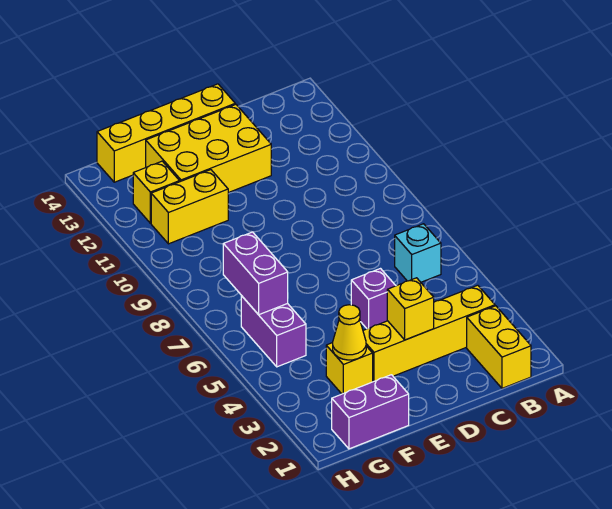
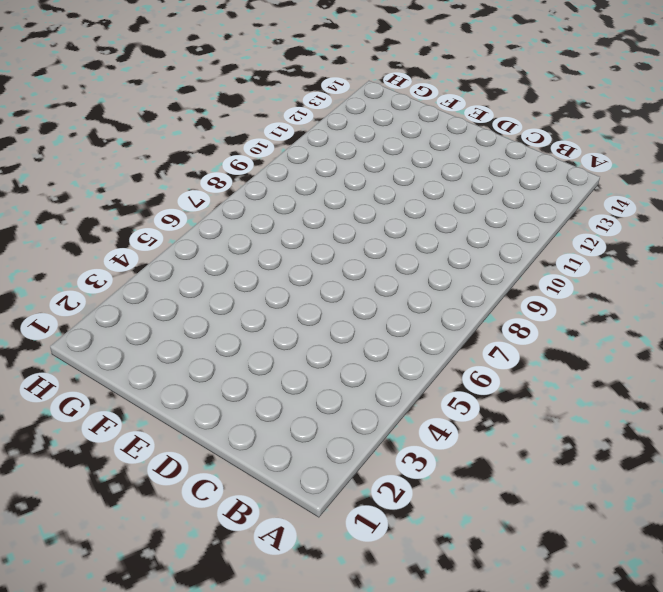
none -> yellow brick B1:B2 level 1
none -> yellow brick B3:E3 level 1
none -> cyan brick B6 level 1

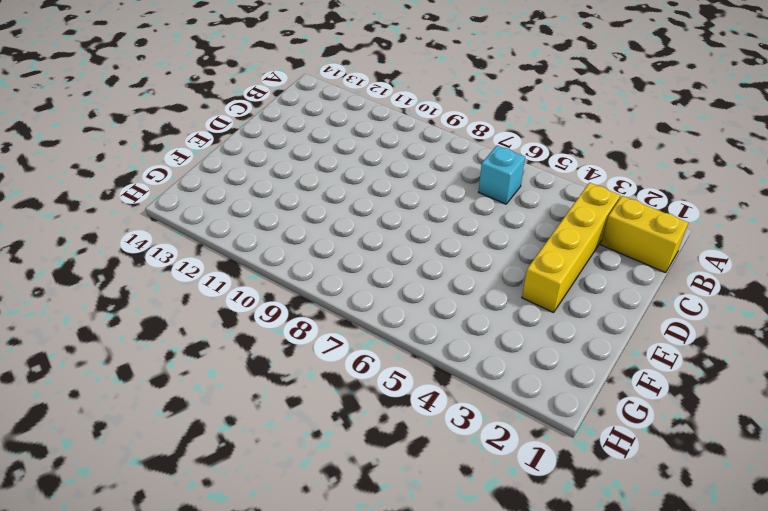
none -> purple brick D5 level 1
none -> yellow brick D12:F13 level 1
none -> yellow brick D14:G14 level 1

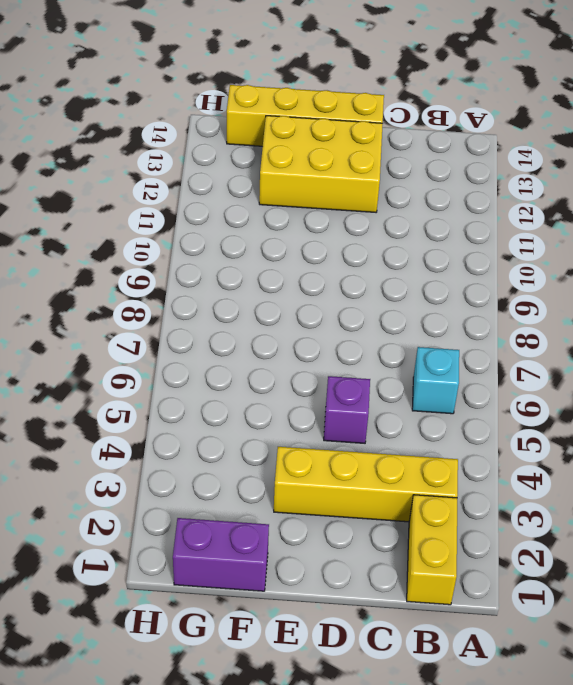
none -> yellow brick F3 level 1
none -> yellow brick F11:G11 level 1
none -> purple brick G5:G6 level 1

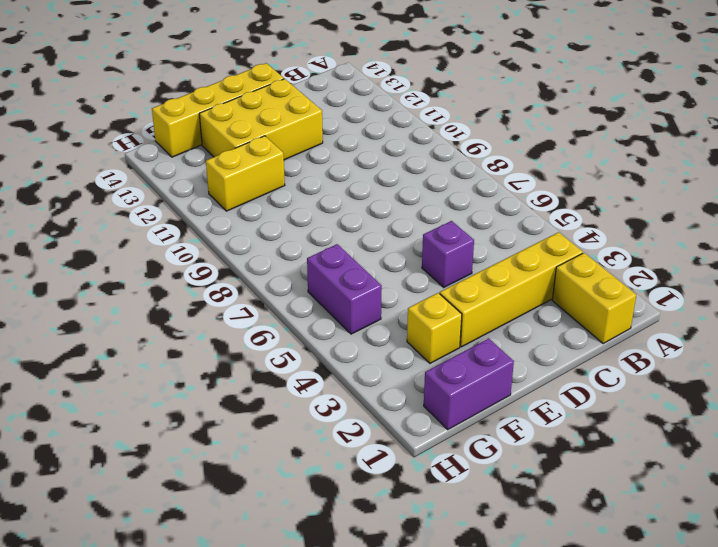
none -> cyan brick B6 level 1
none -> yellow brick G12 level 1
none -> yellow brick D3 level 2

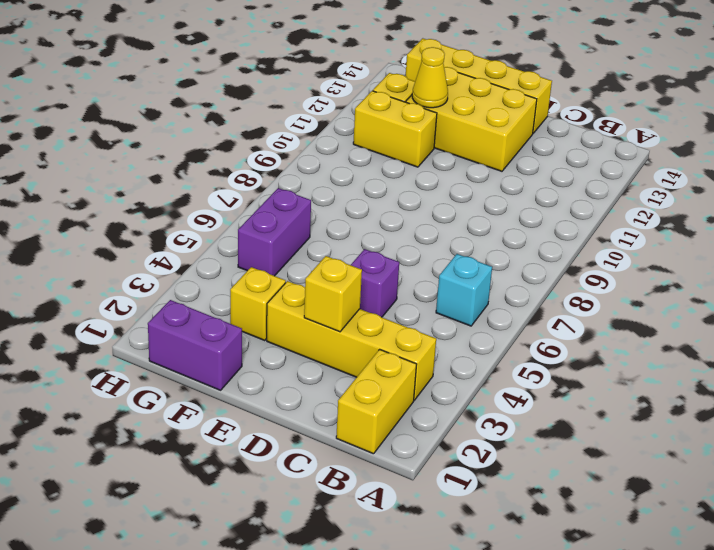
yellow cone F12 level 2 -> yellow cone F3 level 2
none -> purple brick G6:G7 level 2

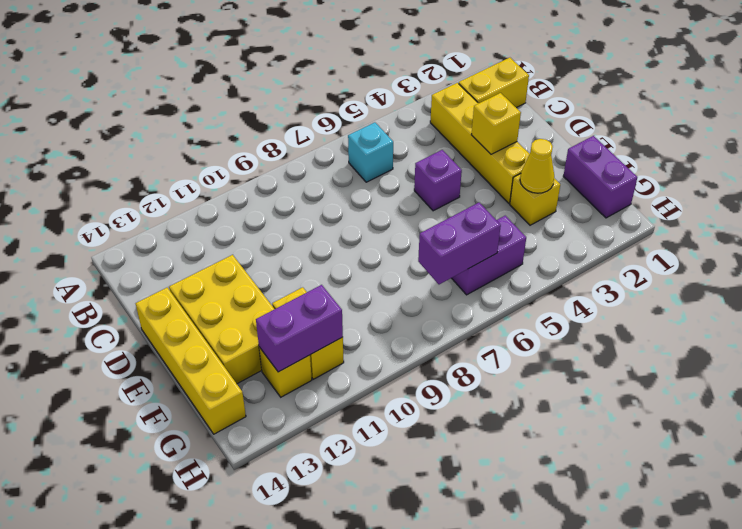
purple brick G11:G12 level 2 -> none

